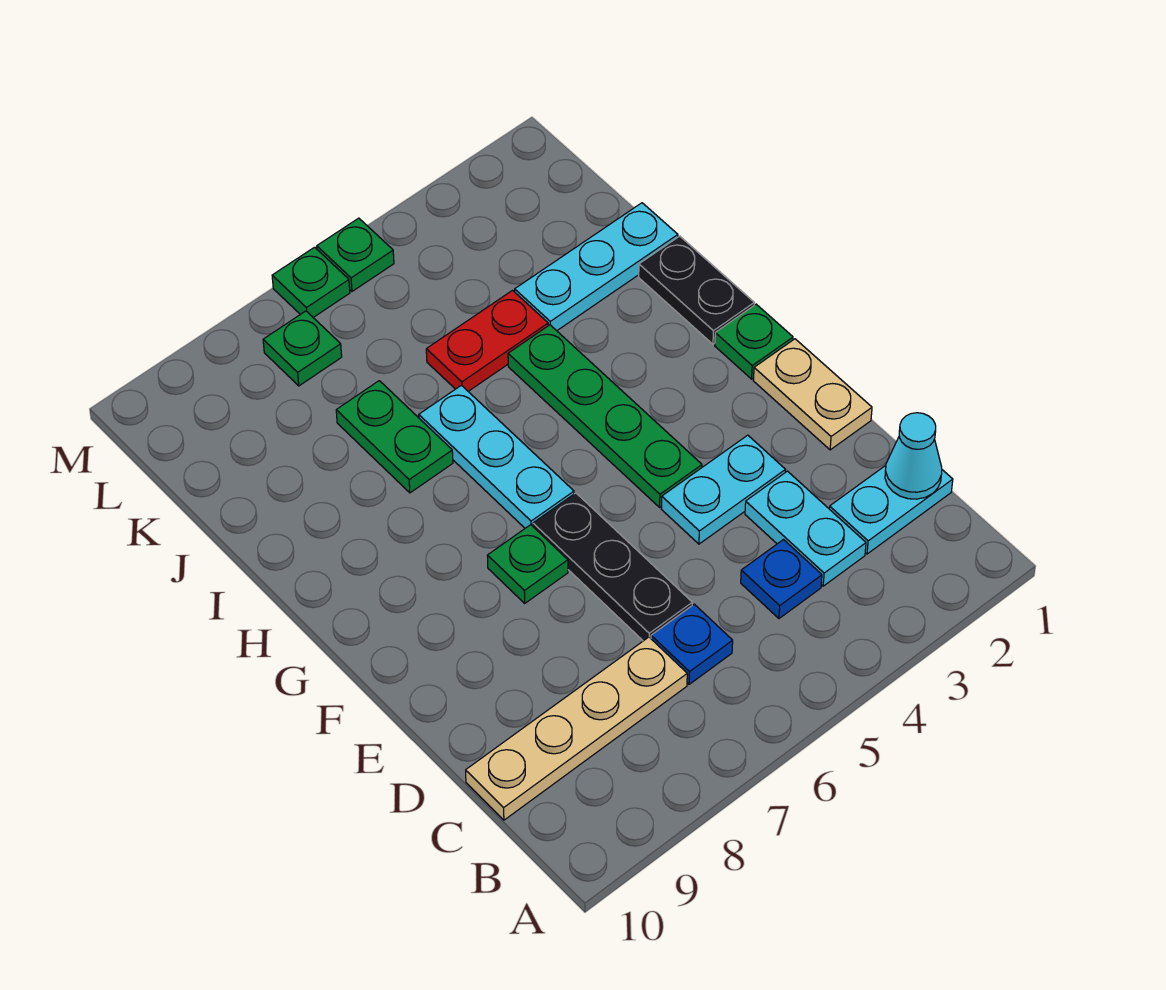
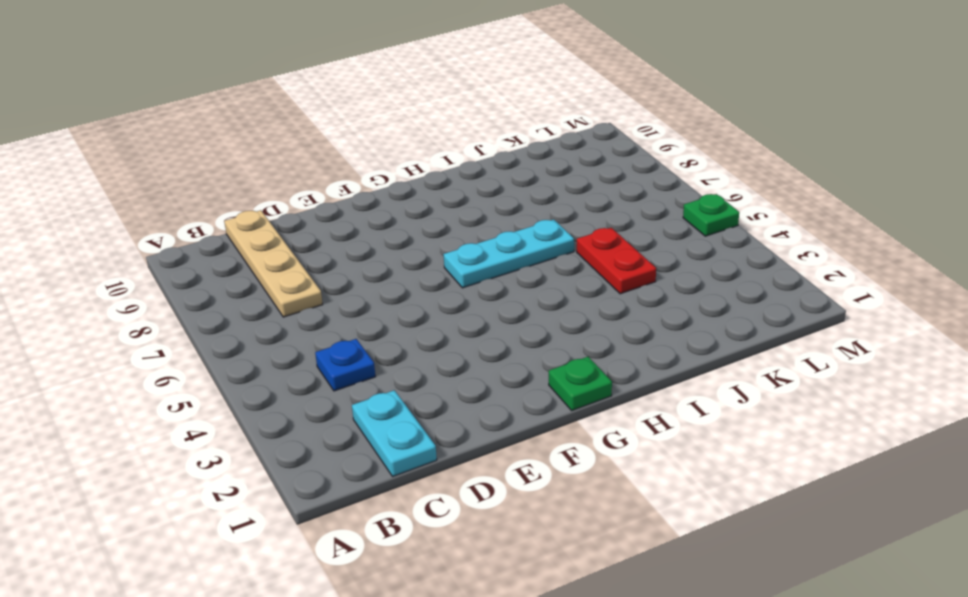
none -> cyan plate C3:D3 level 1
none -> blue plate C6 level 1
none -> black plate D6:F6 level 1

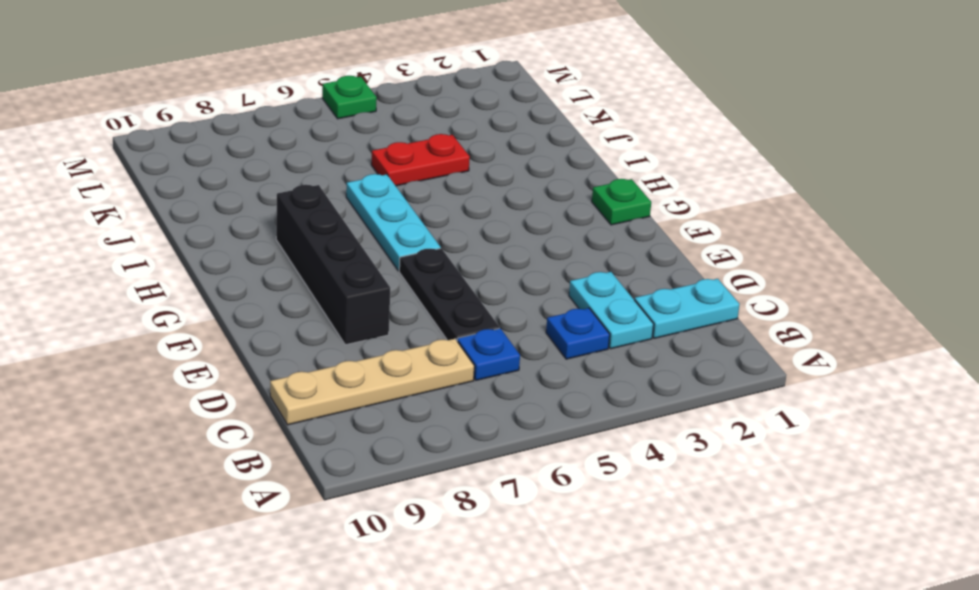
black brick E8:H8 level 1 -> none
none -> tan plate E1:F1 level 1
none -> cyan plate E3:E4 level 1
none -> green plate F4:I4 level 1

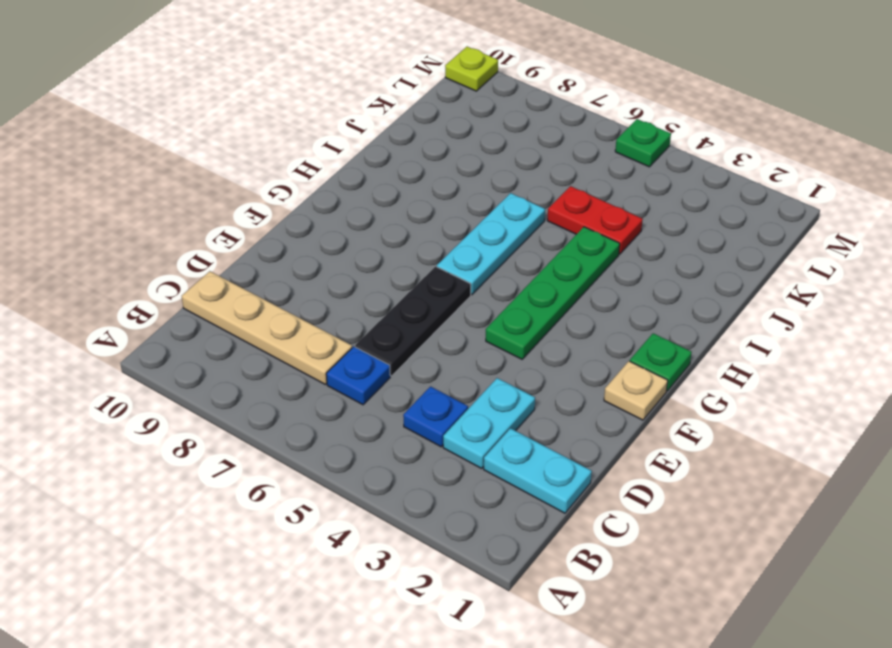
tan plate F1 level 1 -> tan plate E1:F1 level 1
lime plate M10 level 1 -> none
none -> cyan plate E3:E4 level 1
none -> green plate F7 level 1
none -> black plate H1:I1 level 1

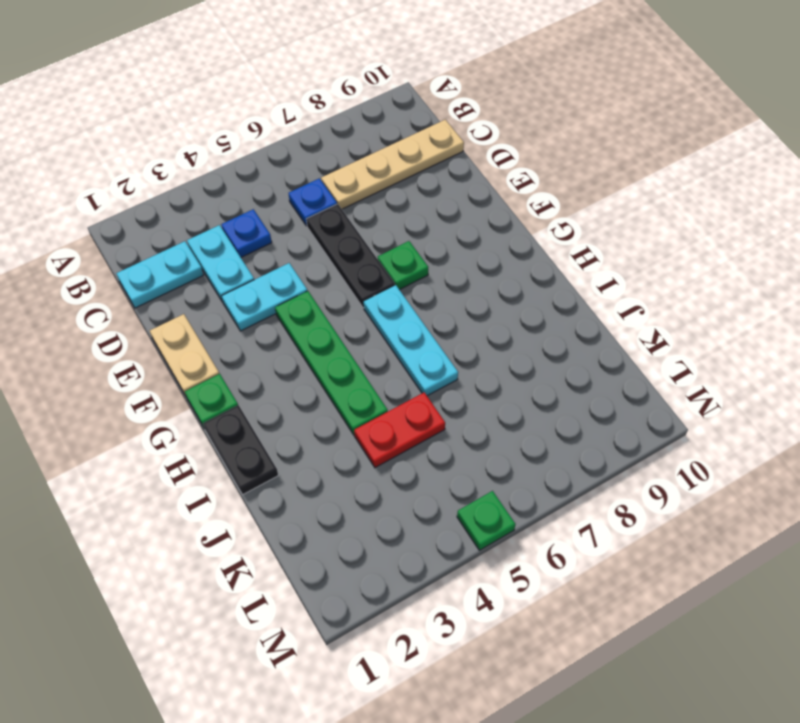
none -> green plate I7:J7 level 1
none -> cyan plate J1:J3 level 1
none -> green plate L7 level 1

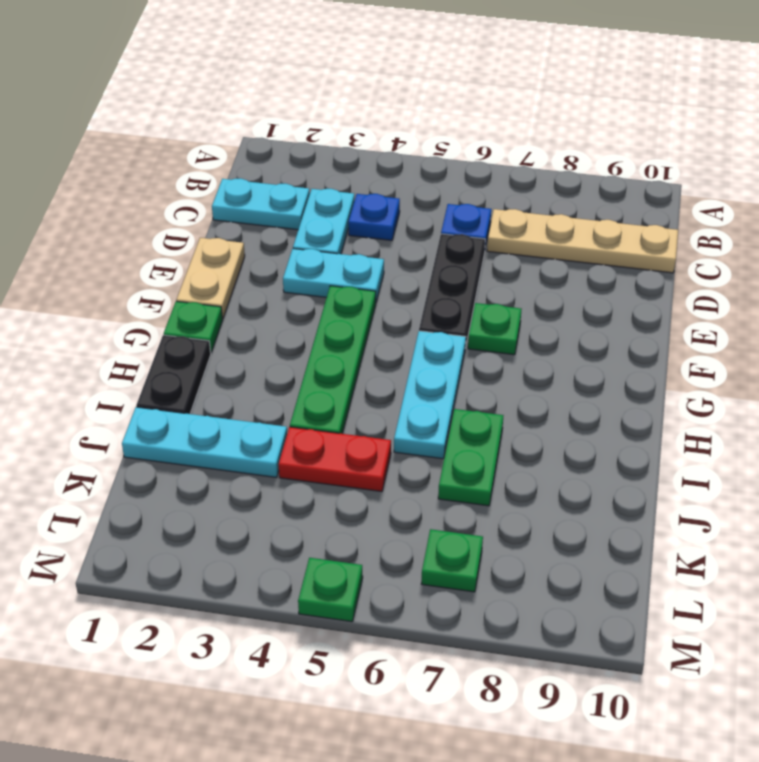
none -> green plate M6 level 1
none -> cyan cone C1 level 2

